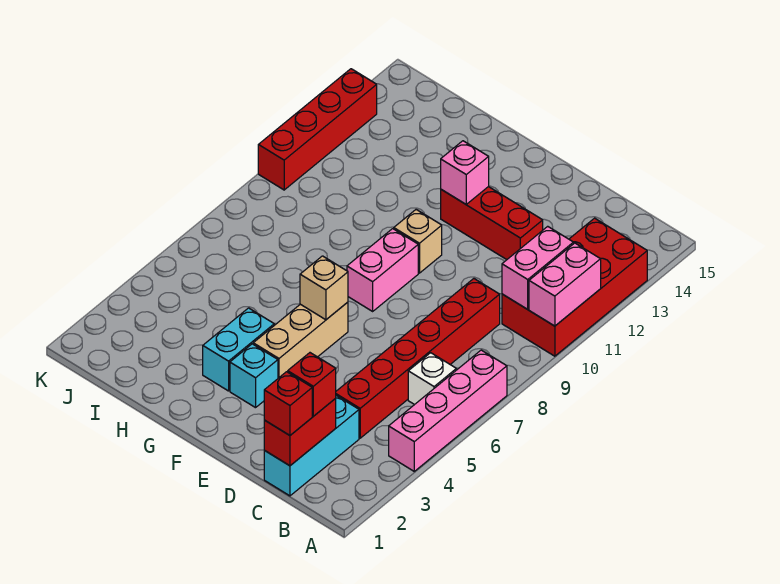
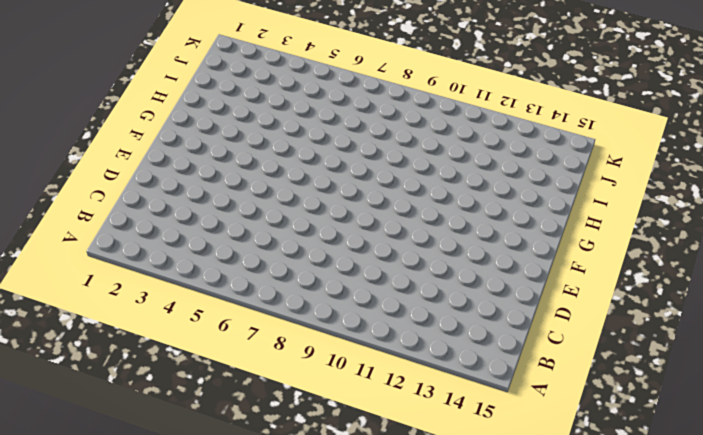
none -> pink brick A4:A7 level 1
none -> red brick A10:B13 level 1
none -> white brick B6 level 1

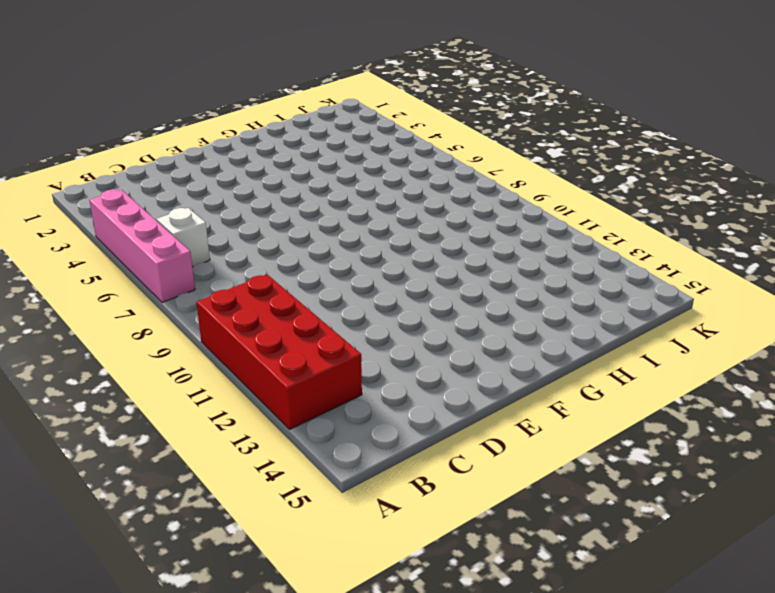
none -> cyan brick C1:C3 level 1
none -> red brick C4:C9 level 1
none -> red brick D12:F12 level 1

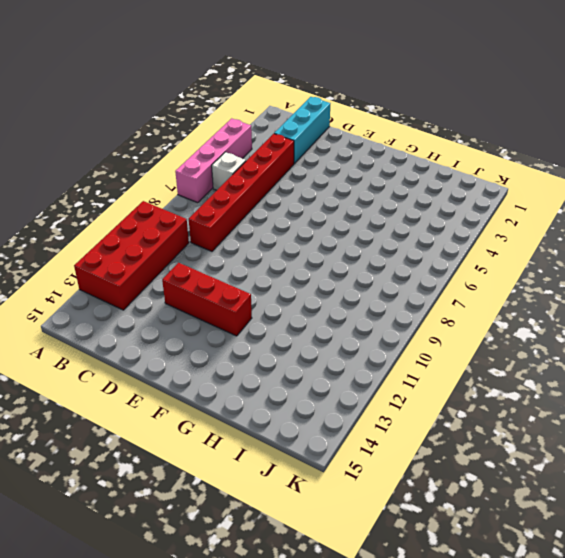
none -> cyan brick F3 level 1
none -> tan brick F4:F6 level 1
none -> pink brick F8:F9 level 1

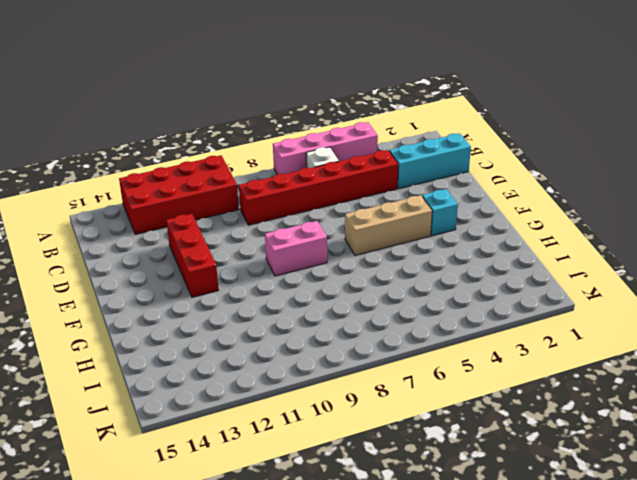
none -> tan brick F10 level 1
none -> cyan brick G3:G4 level 1
none -> red brick K10:K13 level 1

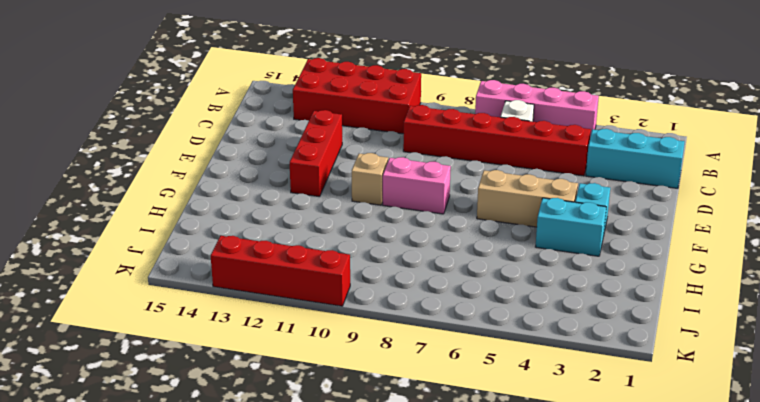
none -> pink brick A10:A11 level 2
none -> pink brick B10:B11 level 2
none -> red brick C1:C2 level 2

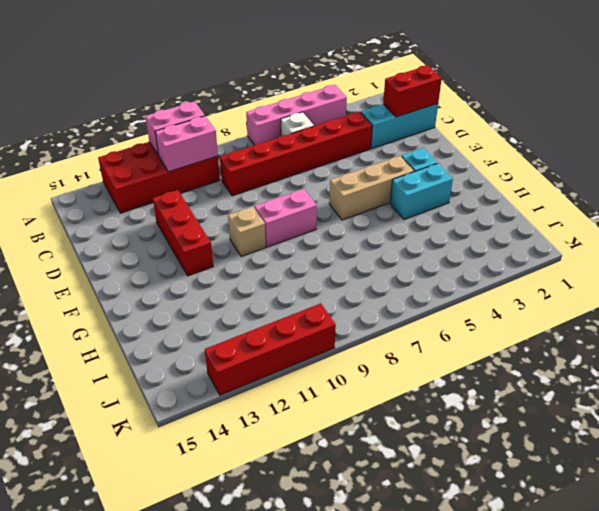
none -> tan brick F6 level 2
none -> pink brick F12 level 2
none -> red brick C1 level 3

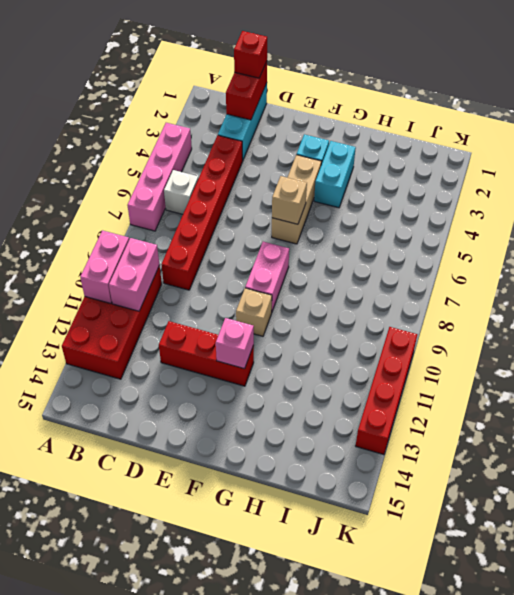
none -> red brick C2 level 3

